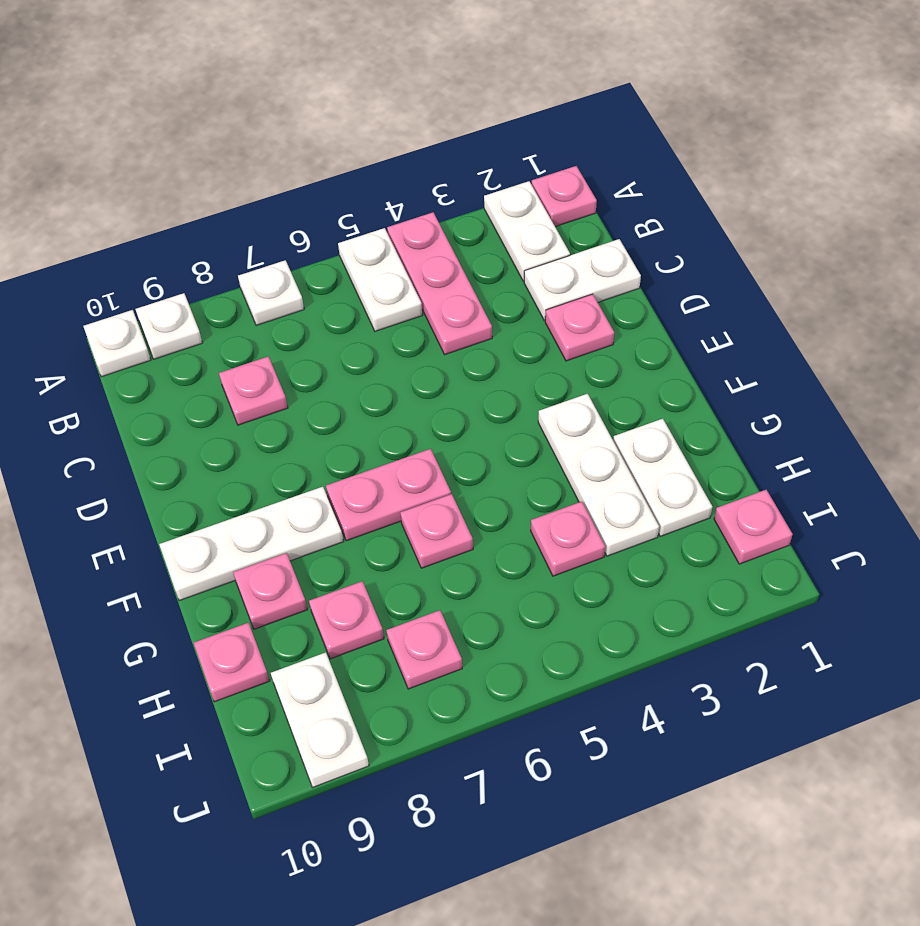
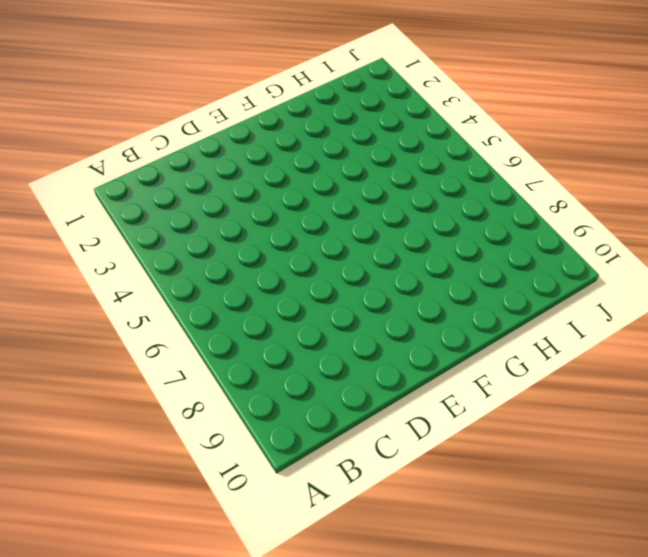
none -> pink plate A1 level 1
none -> white plate A2:B2 level 1
none -> pink plate A4:C4 level 1

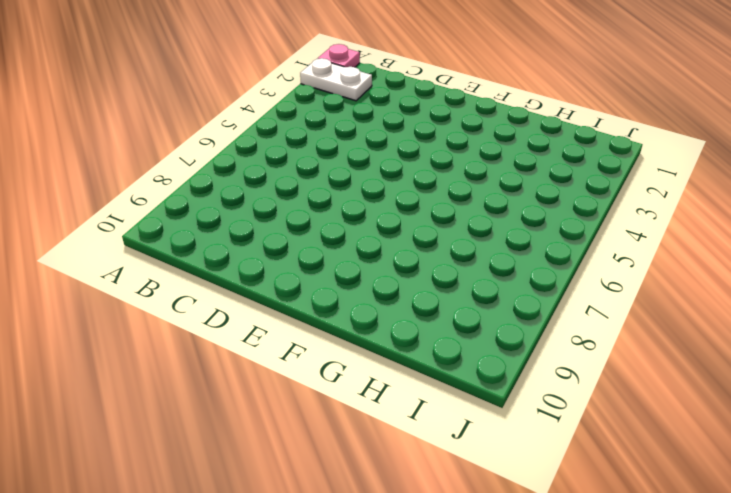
none -> pink plate A4:C4 level 1
none -> white plate A5:B5 level 1
none -> white plate A7 level 1

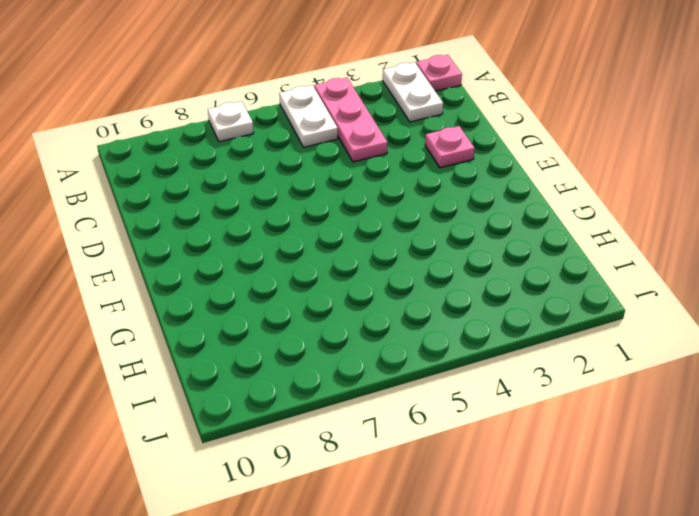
none -> white plate A9 level 1
none -> white plate A10 level 1
none -> white plate C1:C2 level 1

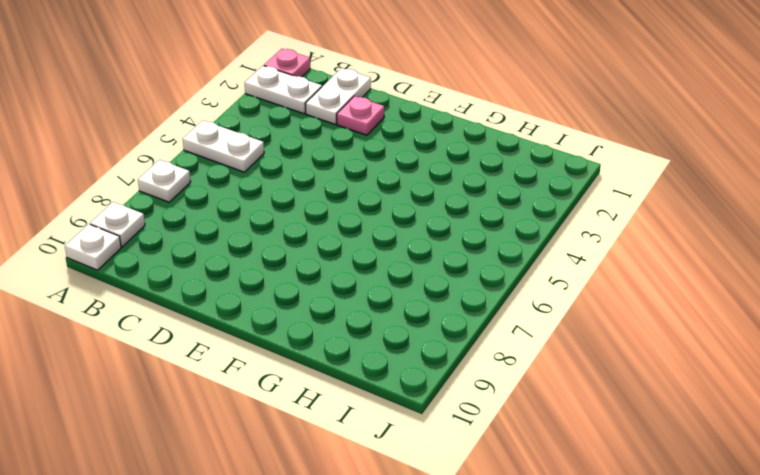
none -> pink plate A4:C4 level 1
none -> pink plate C8 level 1
none -> white plate F3:H3 level 1

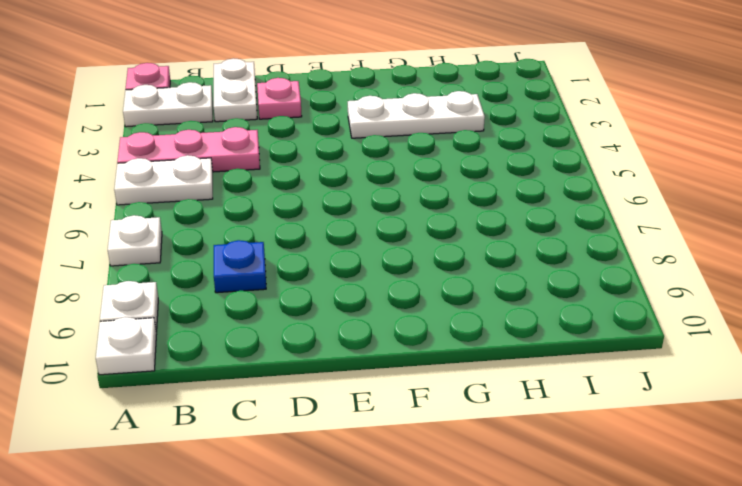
blue plate C8 level 1 -> pink plate C8 level 1
none -> pink plate F6:F7 level 1
none -> white plate F8:F10 level 1
none -> white plate G2:H2 level 1

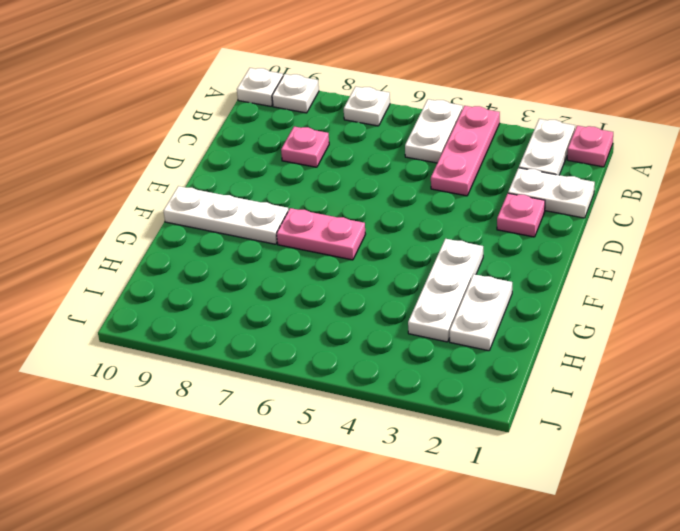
none -> pink plate G6 level 1
none -> pink plate G9 level 1
none -> pink plate H4 level 1

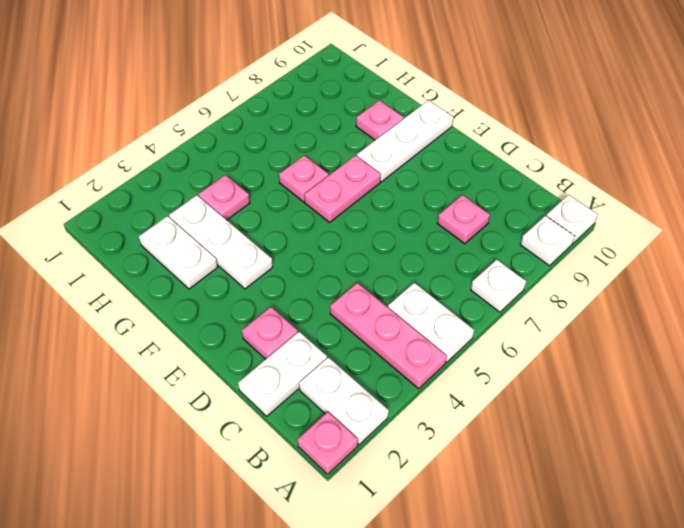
none -> pink plate H8 level 1
none -> pink plate H10 level 1
none -> pink plate I1 level 1

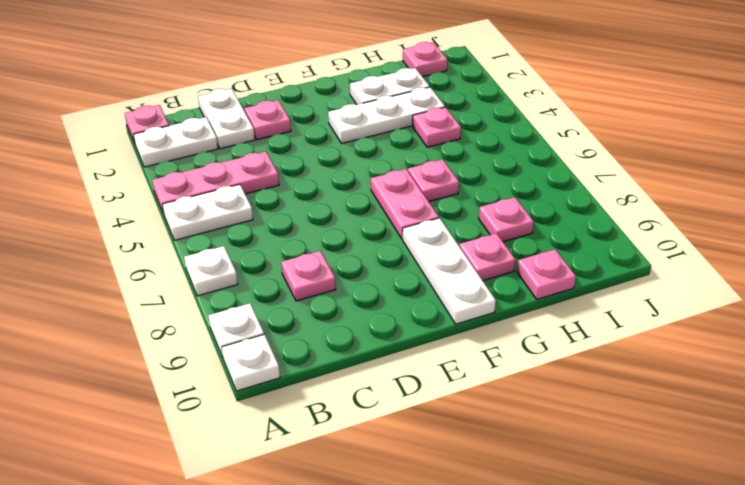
none -> pink plate I7 level 1
none -> white plate I9:J9 level 1

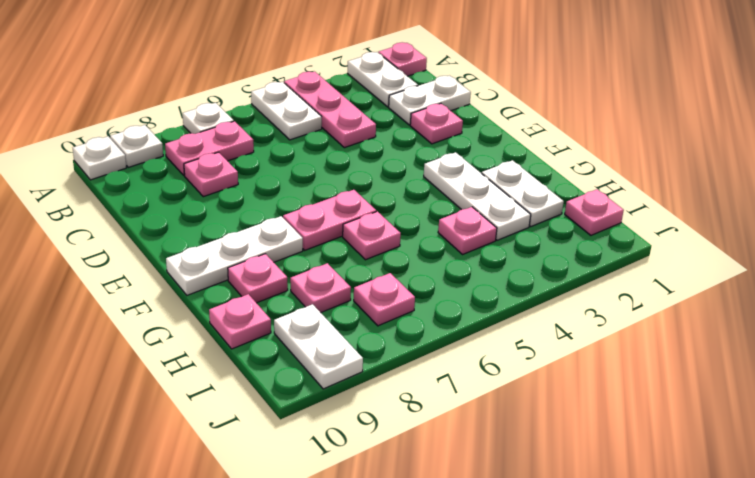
pink plate B7:B8 level 1 -> none

